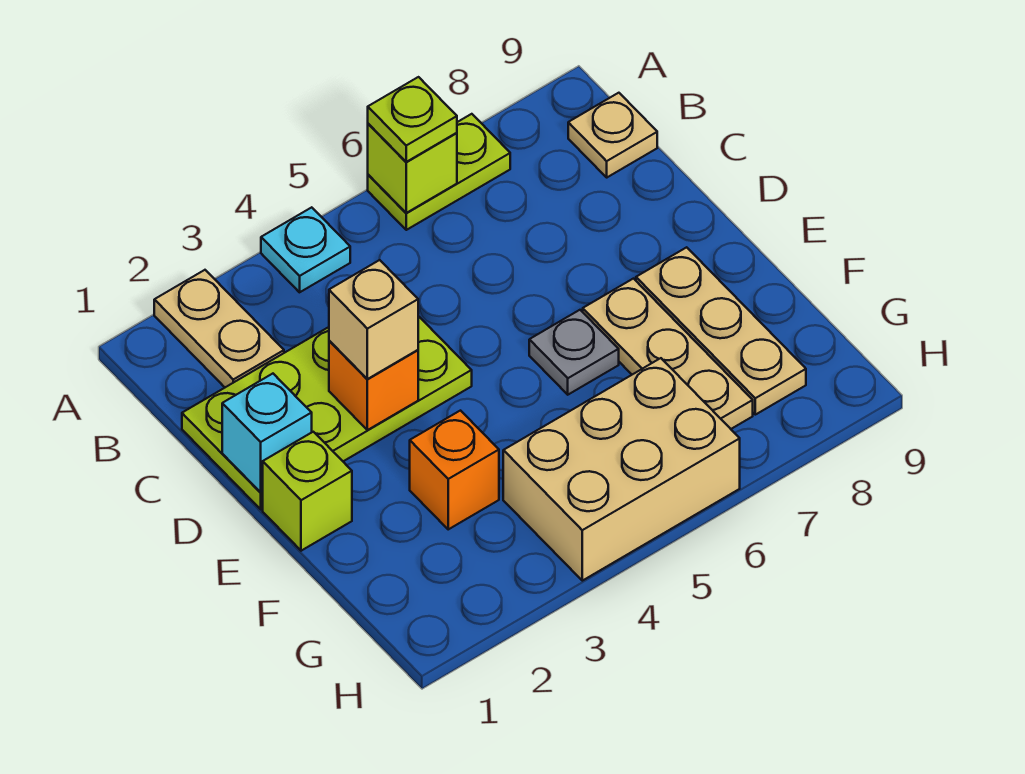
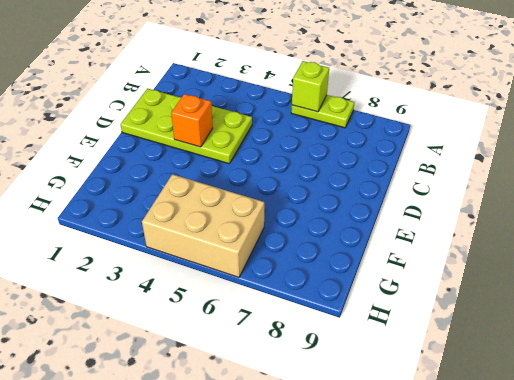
none -> tan plate A2:B2 level 1
none -> cyan plate A4 level 1
none -> tan plate B9 level 1

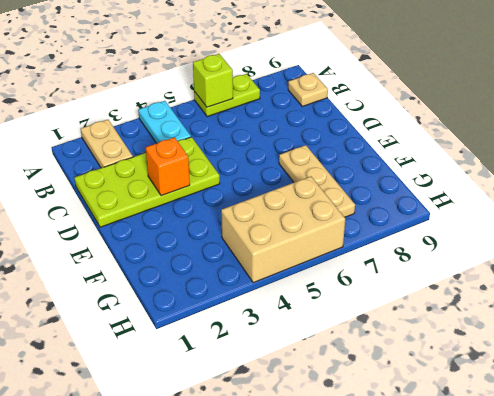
cyan plate A4:B4 level 1 -> cyan plate A4 level 1
none -> lime brick E1 level 1
none -> grey plate E6 level 1
none -> tan plate E8:G8 level 1

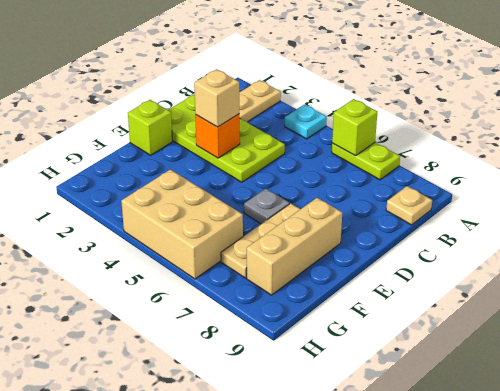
tan brick E8:G8 level 1 -> tan plate E8:G8 level 1
none -> orange brick F3 level 1
none -> cyan brick D1 level 2
none -> lime plate A6 level 3

